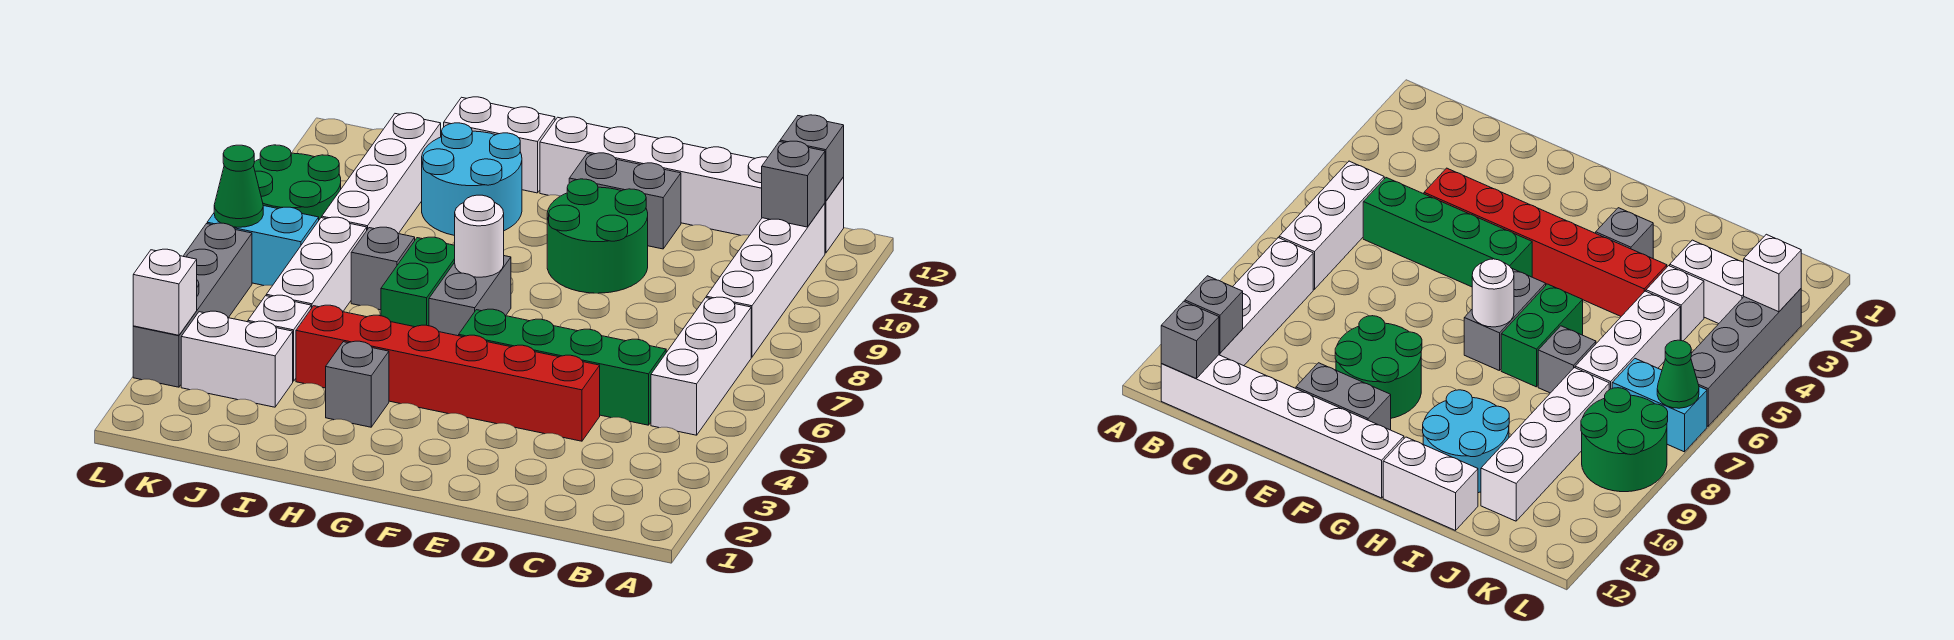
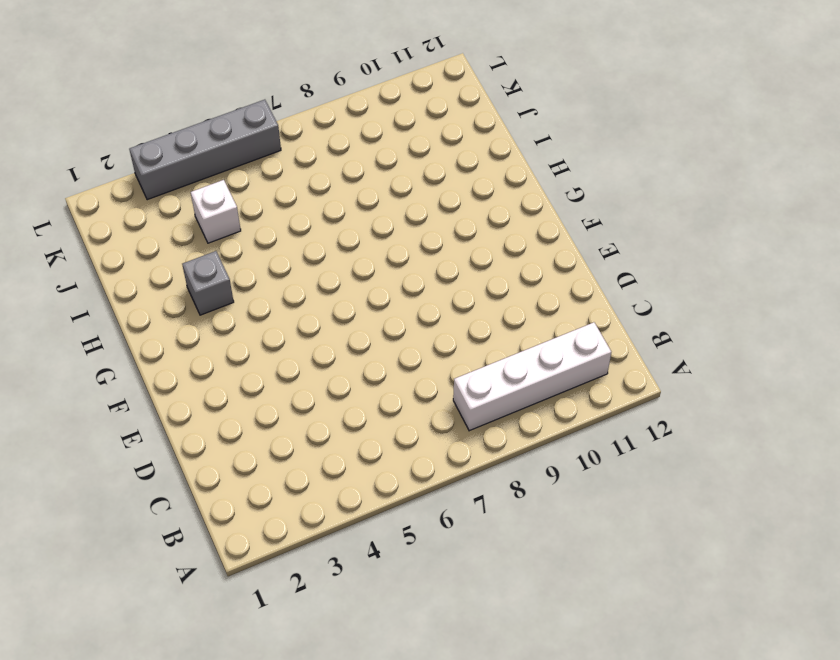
none -> white brick B5:B7 level 1
none -> white brick B12:G12 level 1
none -> green brick C5:F5 level 1

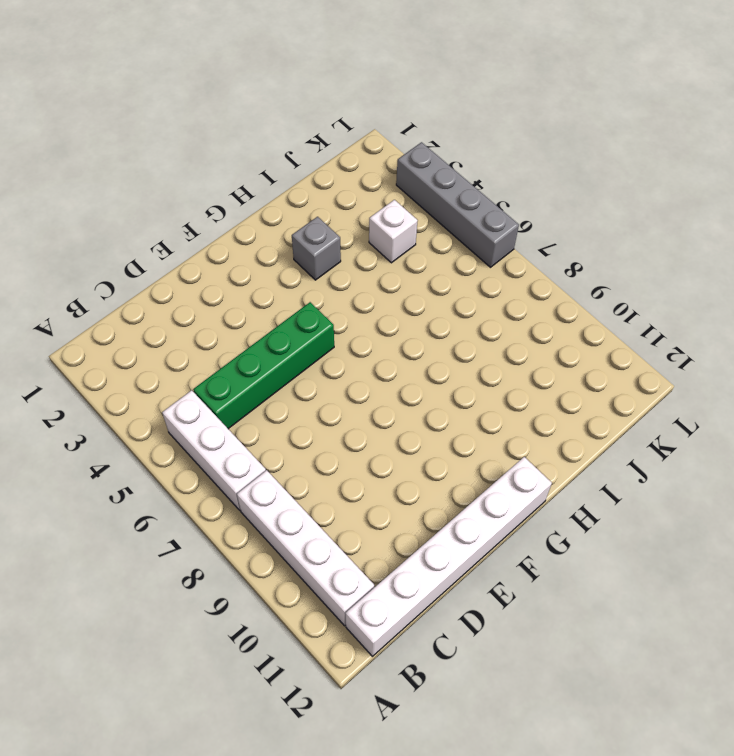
none -> red brick D4:I4 level 1
none -> green round brick E9:F10 level 1
none -> grey brick E11:F11 level 1

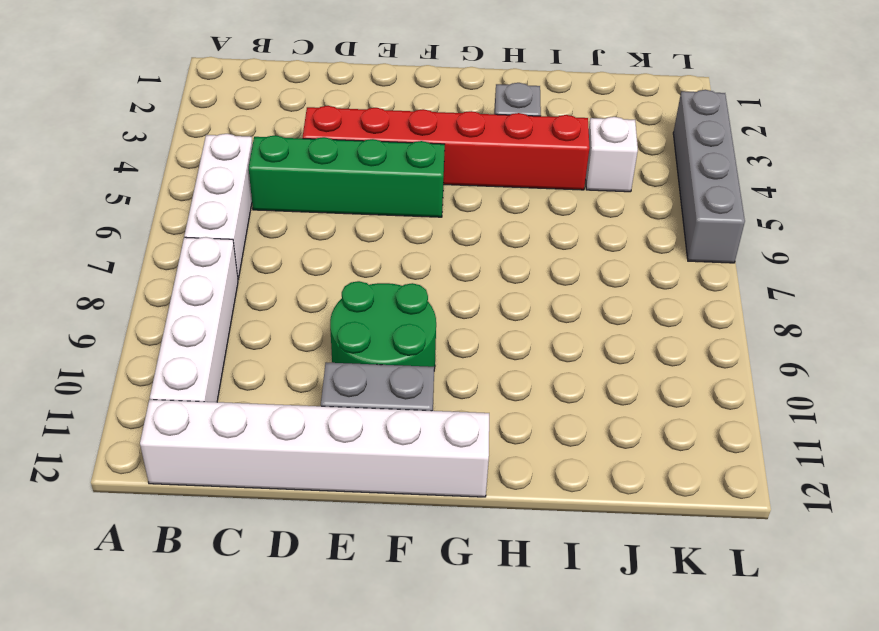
none -> grey brick G6:G7 level 1
none -> green brick H6:H7 level 1
none -> cyan round brick H10:I11 level 1

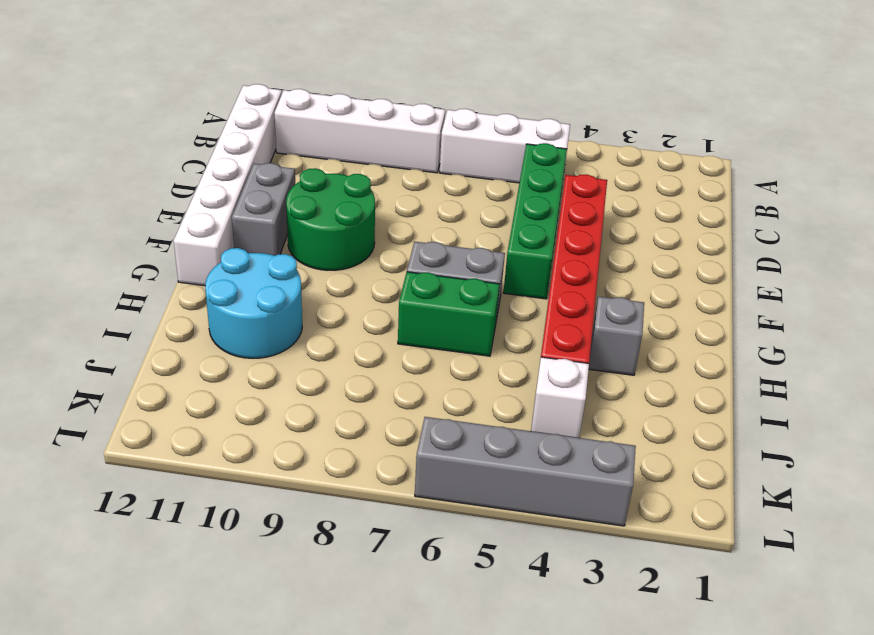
none -> white brick H12:I12 level 1
none -> grey brick I7 level 1
none -> white brick J3:K3 level 1

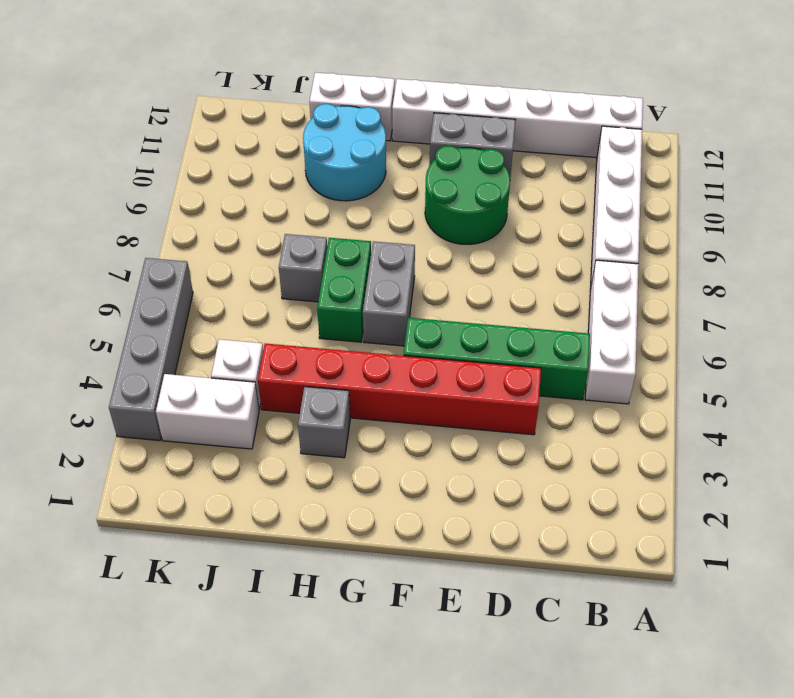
none -> white brick J5:J7 level 1
none -> white brick J8:J11 level 1
none -> cyan brick K7:L7 level 1

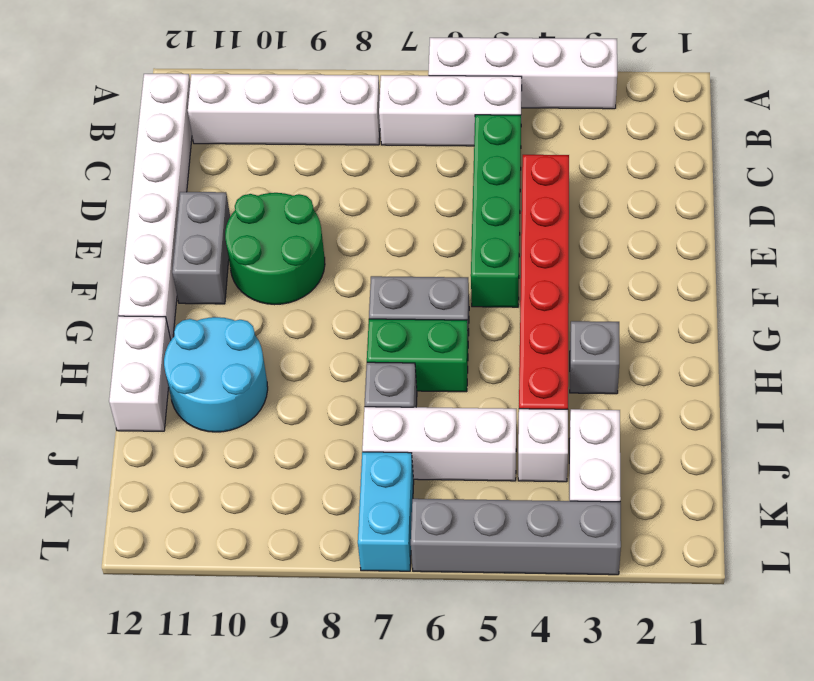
white brick A3:A6 level 1 -> white brick J8:J11 level 1
none -> green round brick K8:L9 level 1
none -> grey brick B11 level 2
none -> grey brick B12 level 2

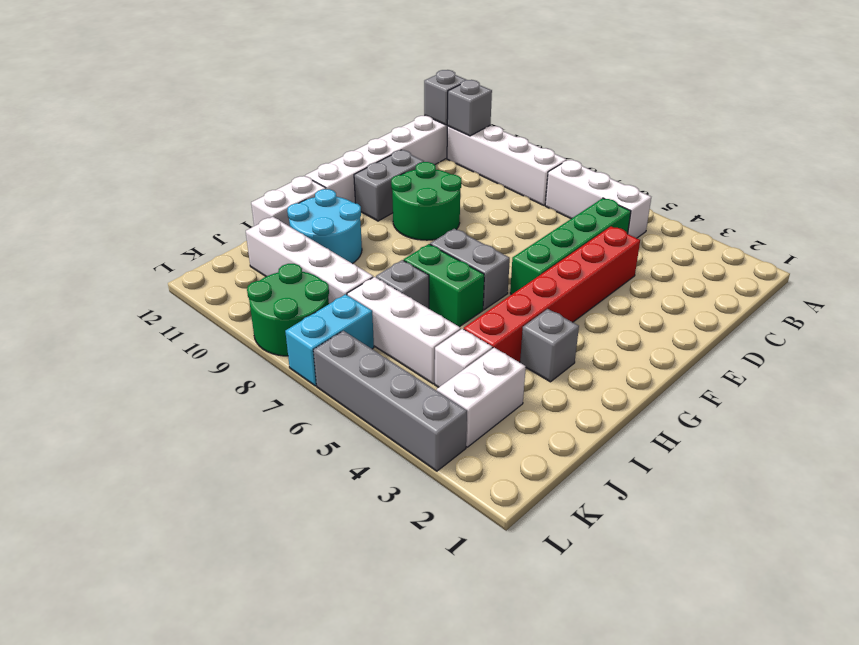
none -> white round brick G7 level 2
none -> white brick L3 level 2
none -> green cone L7 level 2

